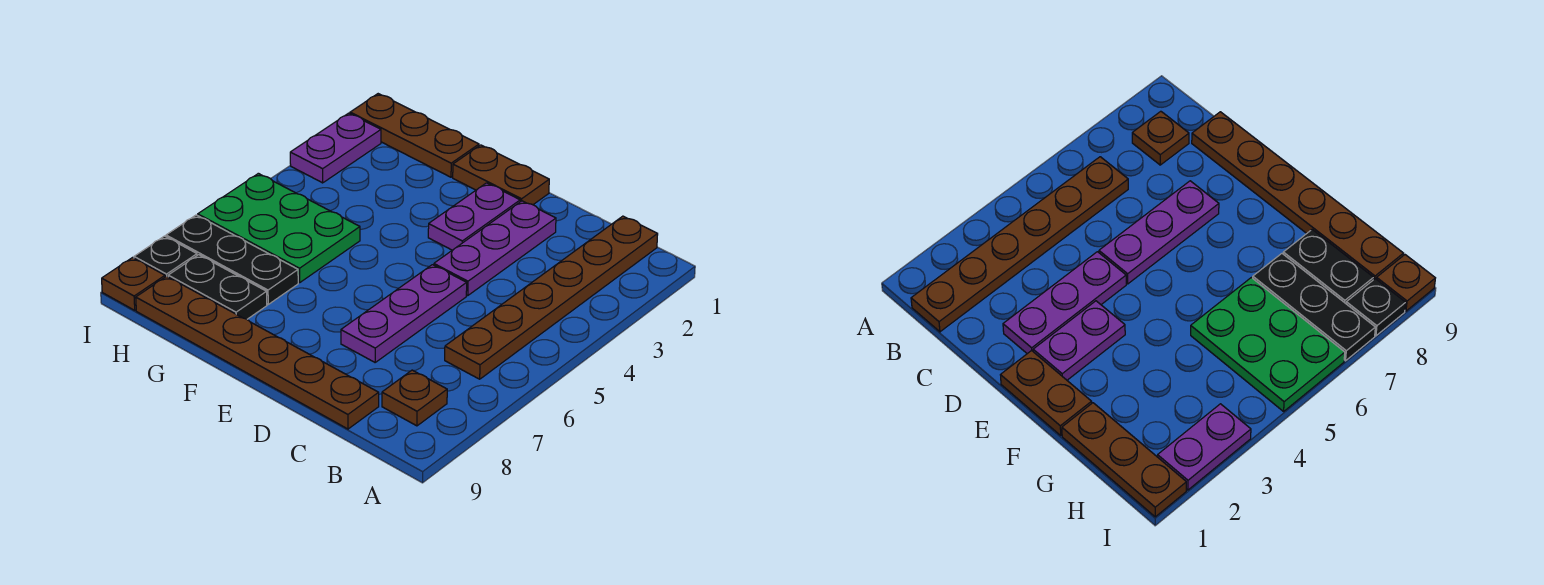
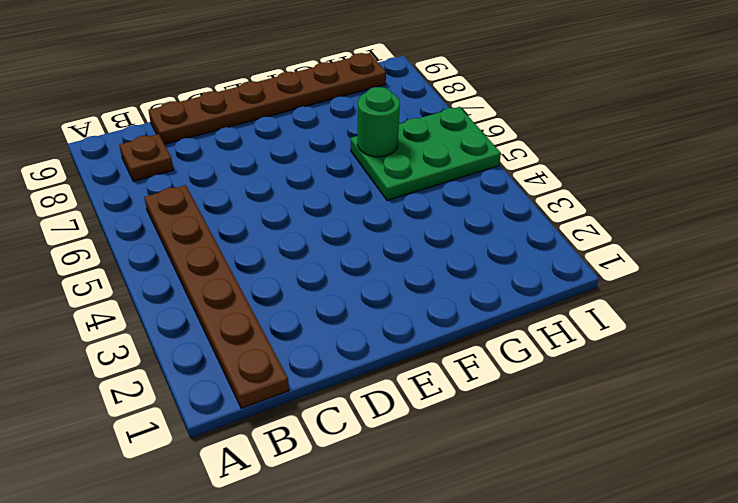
green round brick G6 level 2 -> none
none -> purple plate D2:D4 level 1
none -> purple plate D5:D7 level 1
none -> brown plate E1:F1 level 1

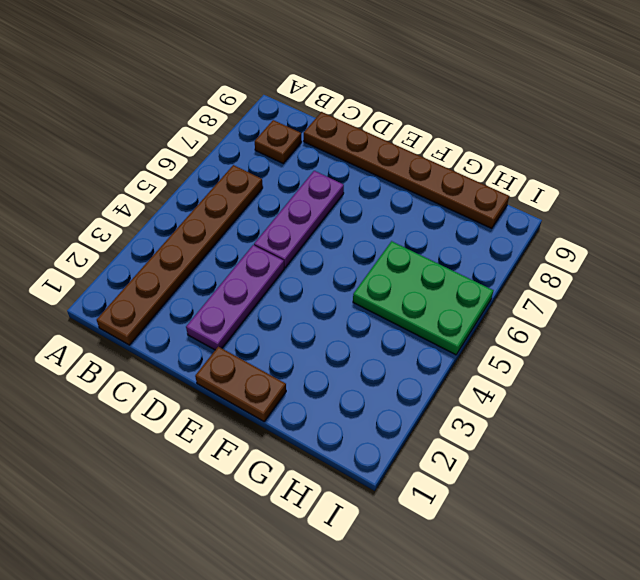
none -> purple plate E2:E3 level 1
none -> brown plate G1:I1 level 1
none -> black plate G7:I7 level 1

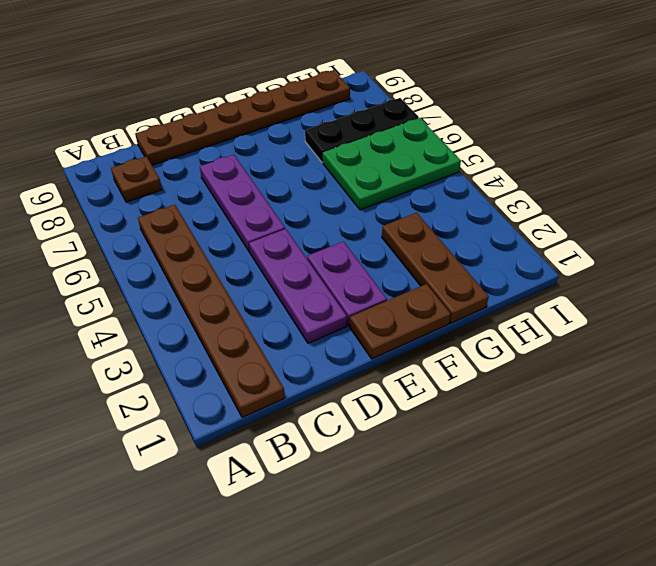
brown plate G1:G3 level 1 -> brown plate G1:I1 level 1
none -> black plate G8:H8 level 1
none -> purple plate I2:I3 level 1
none -> black plate I8 level 1

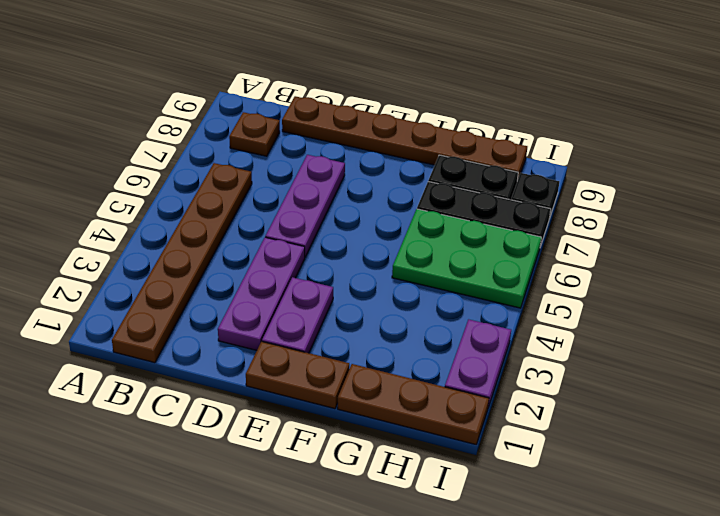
none -> brown plate I9 level 1

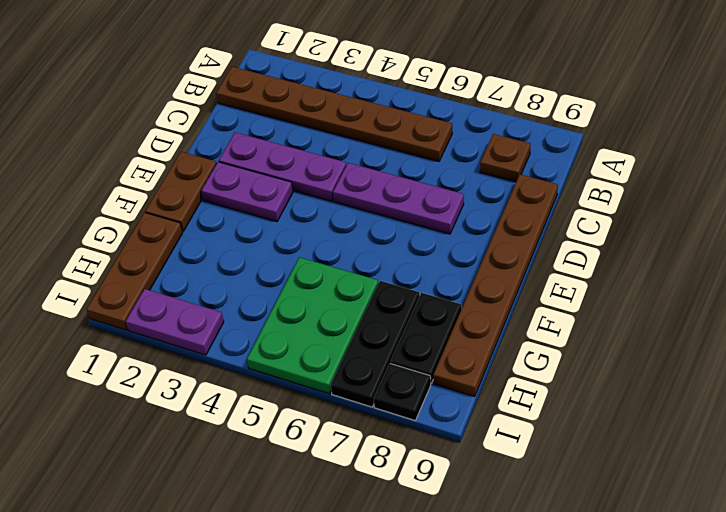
none -> brown plate I9 level 1

